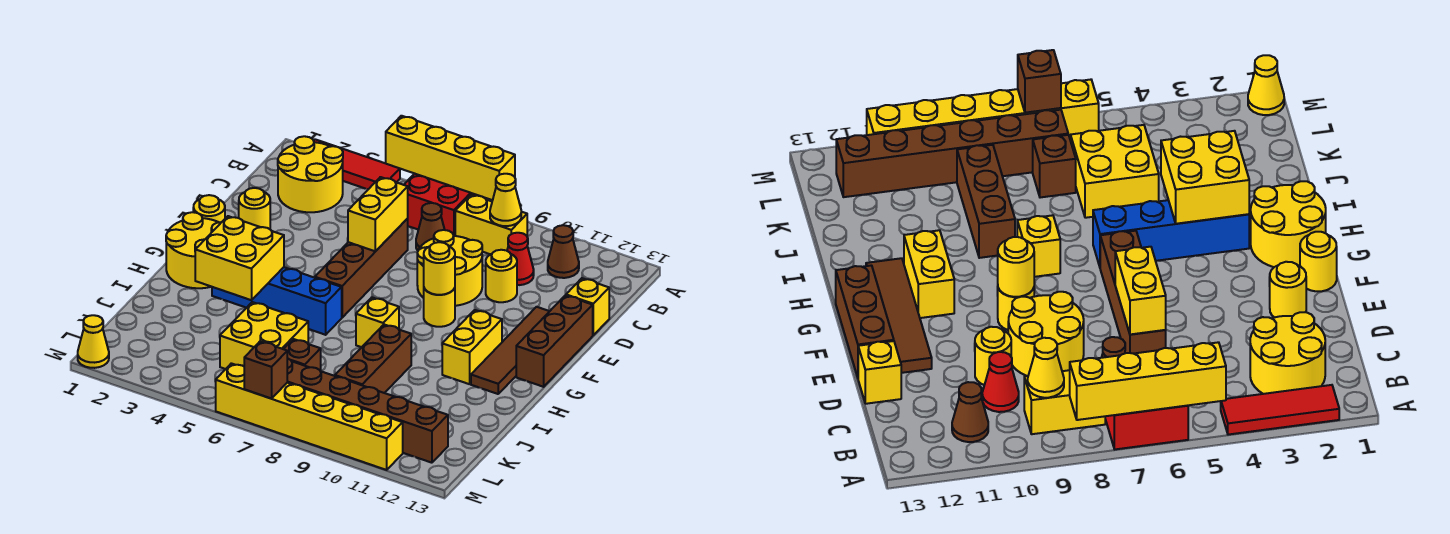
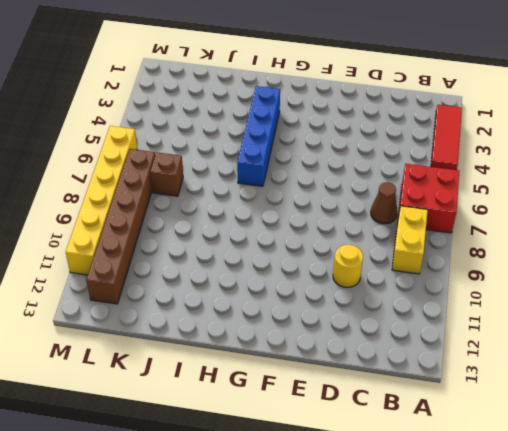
none -> yellow round brick B2:C3 level 1
none -> brown cone B11 level 1
none -> red cone C10 level 1
none -> brown brick D6:G6 level 1

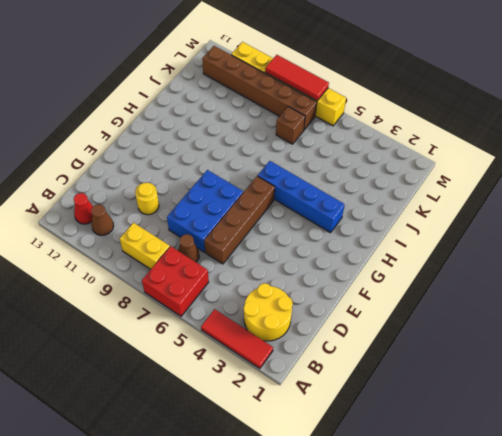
red cone B12 level 1 -> red cone C10 level 1
blue brick D7:F8 level 1 -> yellow round brick D8:E9 level 1
red tile M7:M9 level 2 -> brown brick M7 level 2
none -> yellow brick D13 level 1
none -> yellow round brick E2 level 1
none -> brown tile E12:H12 level 1
none -> brown brick E13:G13 level 1

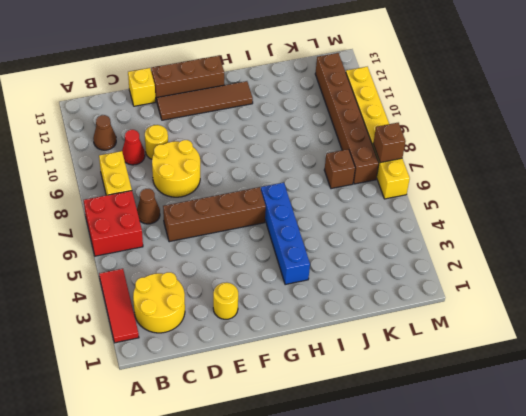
none -> yellow round brick F1 level 1
none -> yellow round brick F9 level 1
none -> yellow round brick G1:H2 level 1
none -> yellow brick G11:H11 level 1

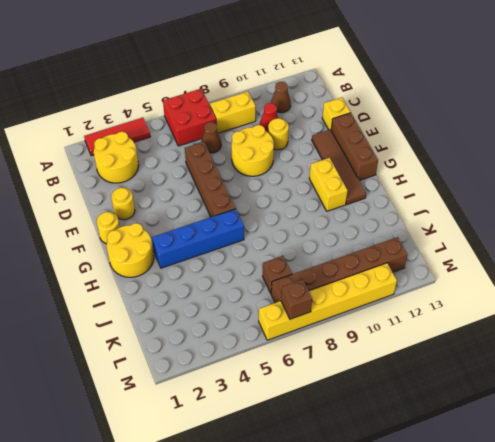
none -> yellow round brick F9 level 1
none -> yellow brick H8 level 1
none -> brown brick I9:K9 level 1
none -> yellow brick J5:K6 level 1

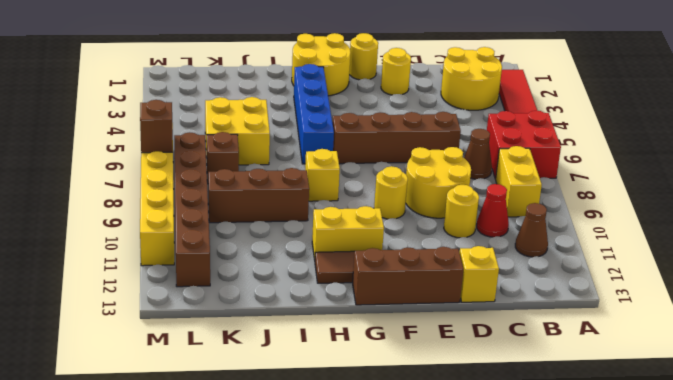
none -> yellow cone M1 level 1
none -> yellow brick A5:A8 level 2
none -> yellow cone B9 level 2
none -> yellow brick D6:E6 level 2

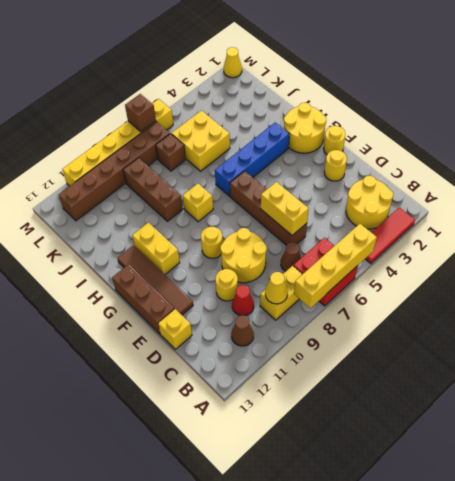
none -> yellow round brick F9 level 2
none -> yellow brick H3:I4 level 2

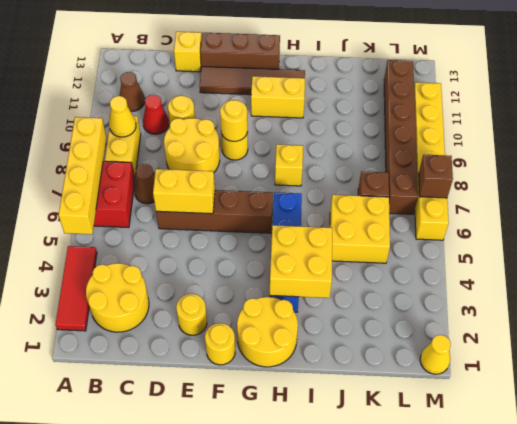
none -> brown brick I9:K9 level 1

